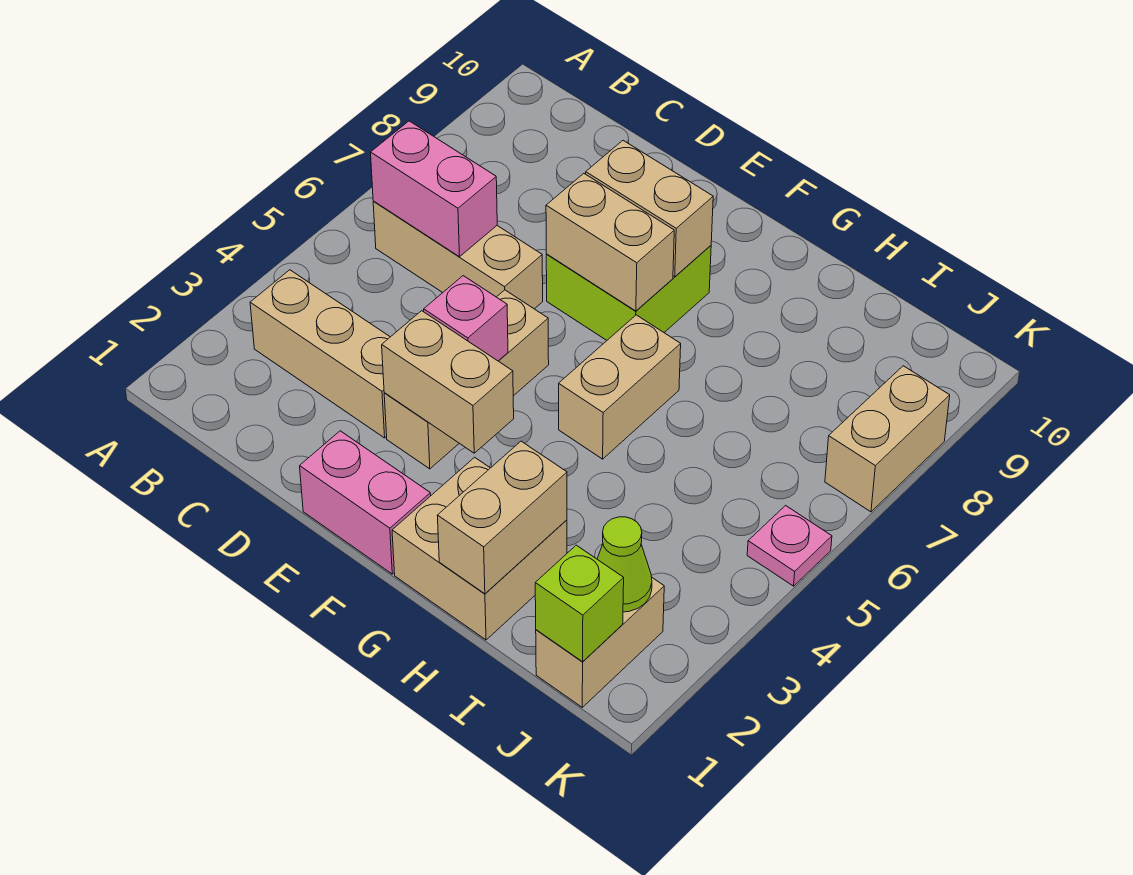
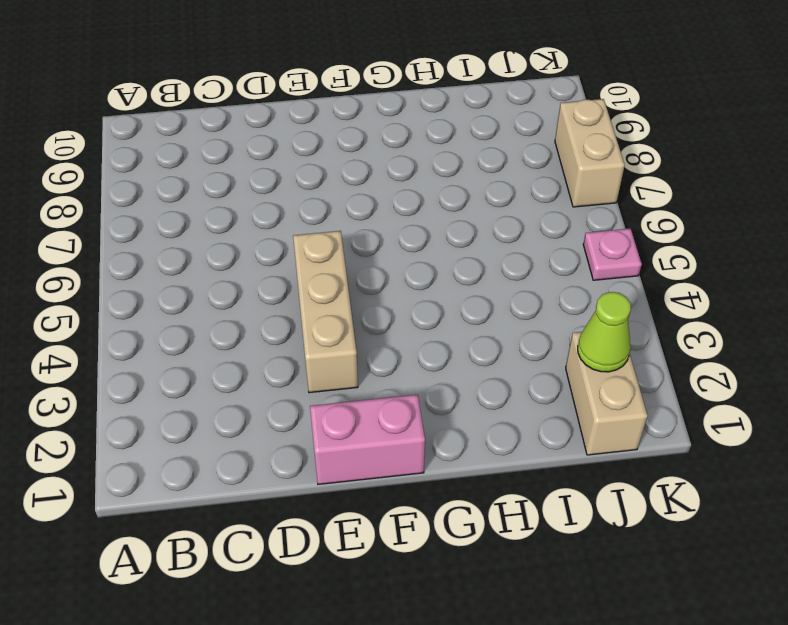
none -> tan brick B3:D3 level 1
none -> tan brick B6:D6 level 1
none -> lime brick E7:F8 level 1

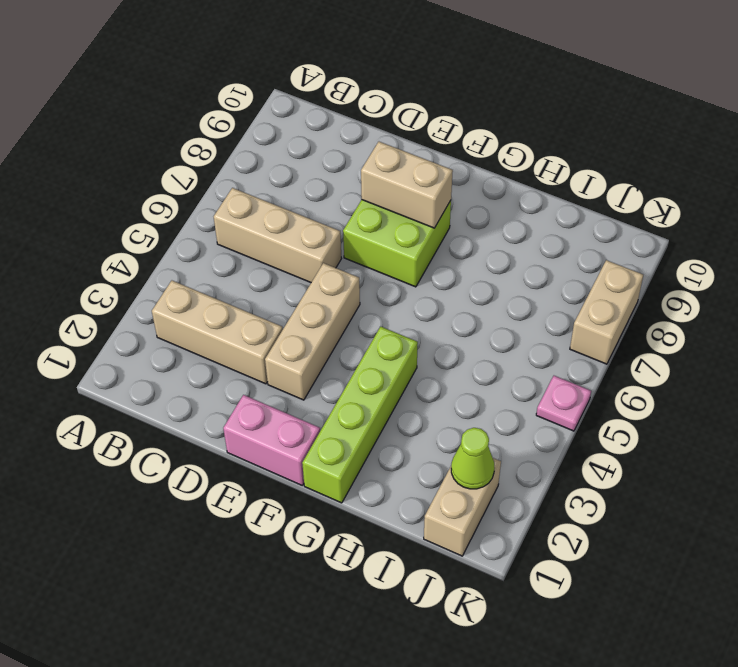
lime brick G1:G4 level 1 -> tan brick G1:H2 level 1
none -> tan brick G5:G6 level 1
none -> pink brick B6:C6 level 2
none -> tan brick E3:F3 level 2

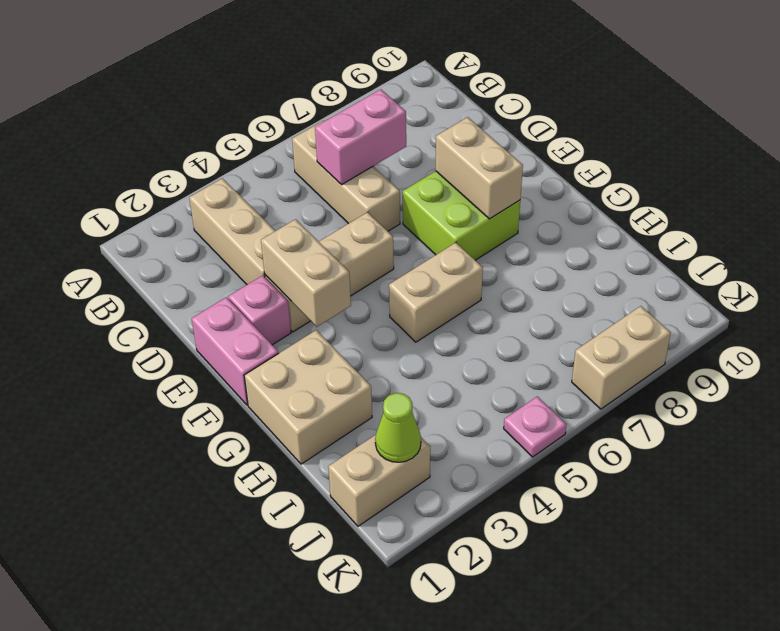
pink brick C6:C7 level 2 -> pink brick B6:C6 level 2
pink brick E2 level 1 -> pink brick E4 level 2
none -> tan brick E7:F7 level 2
none -> tan brick H1:H2 level 2
none -> lime brick J1 level 2

